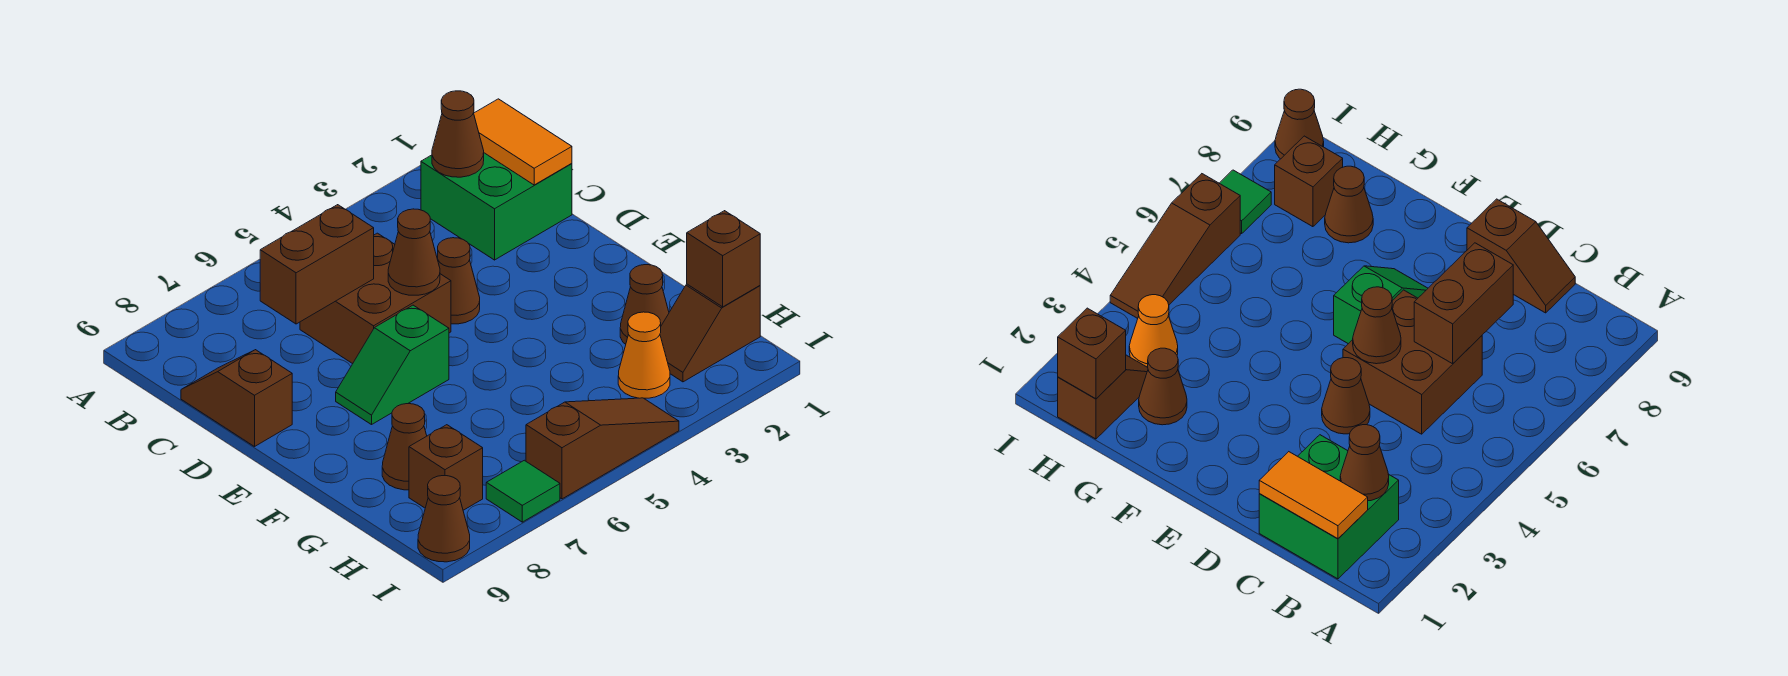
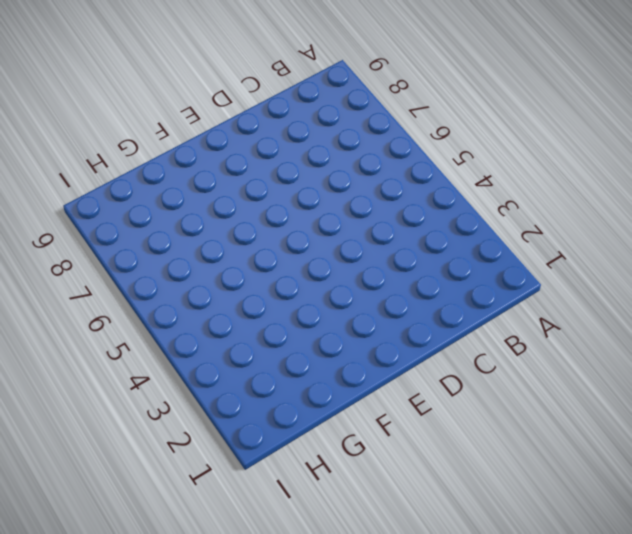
none -> green brick B1:C2 level 1
none -> brown brick C5:D6 level 1
none -> brown slope C9:D9 level 1 top D

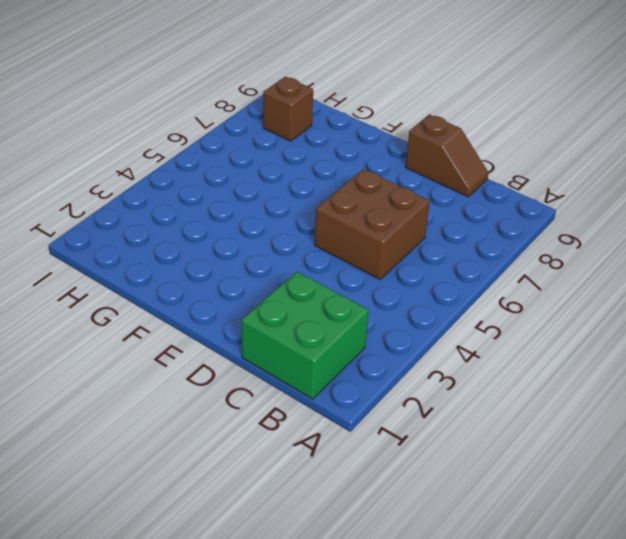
none -> brown cone D4 level 1
none -> green slope E6:E7 level 1 top 6
none -> brown cone G2 level 1

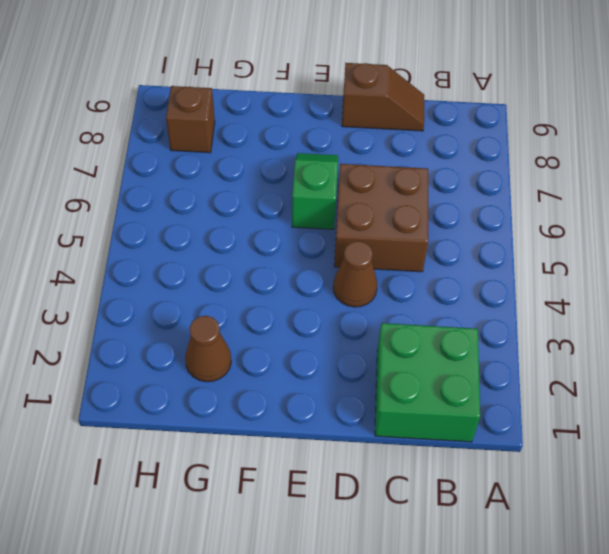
none -> brown cone G8 level 1
none -> brown slope H1:H2 level 1 top 1
none -> orange cone H3 level 1

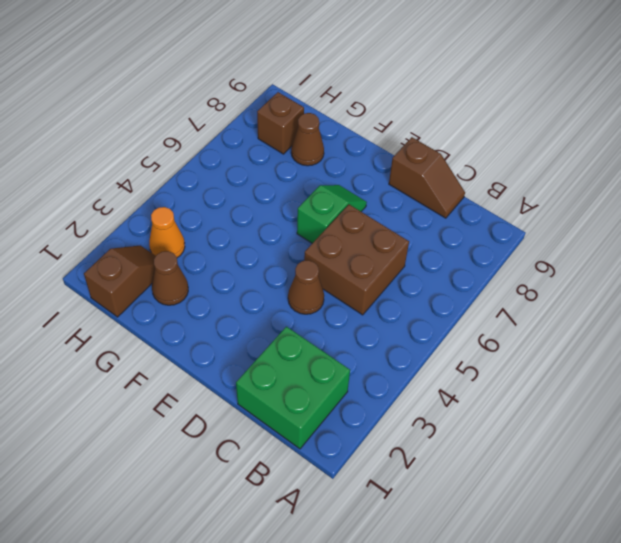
none -> brown slope I4:I6 level 1 top 6
none -> green tile I7 level 1
none -> brown cone I9 level 1

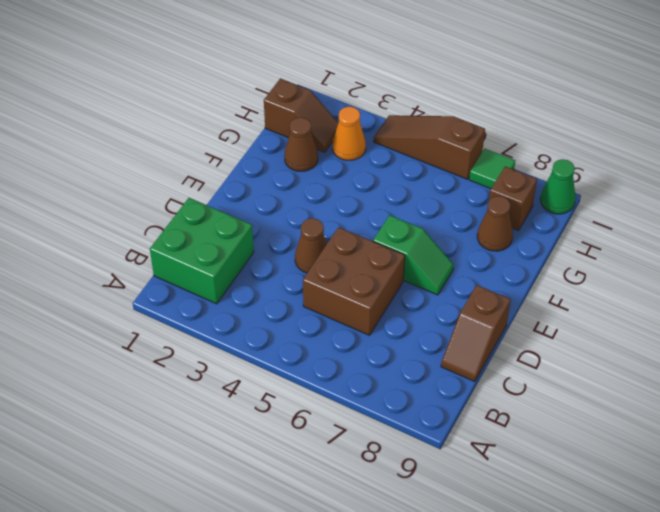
green cone I9 level 1 -> brown cone I9 level 1
none -> orange tile B1:C1 level 2
none -> brown cone B2 level 2
none -> brown brick C6:C7 level 2

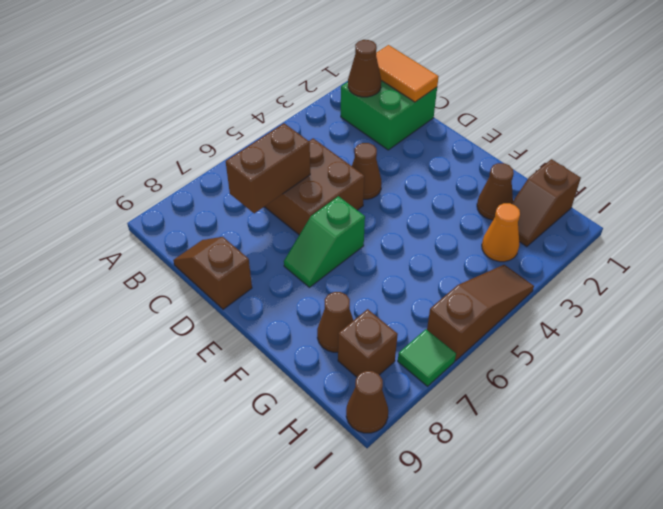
none -> brown cone D5 level 2
none -> brown brick H1 level 2

